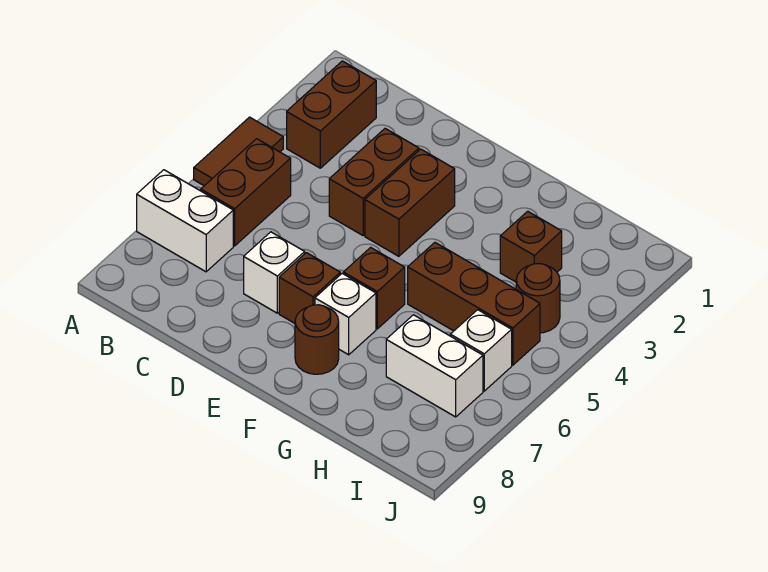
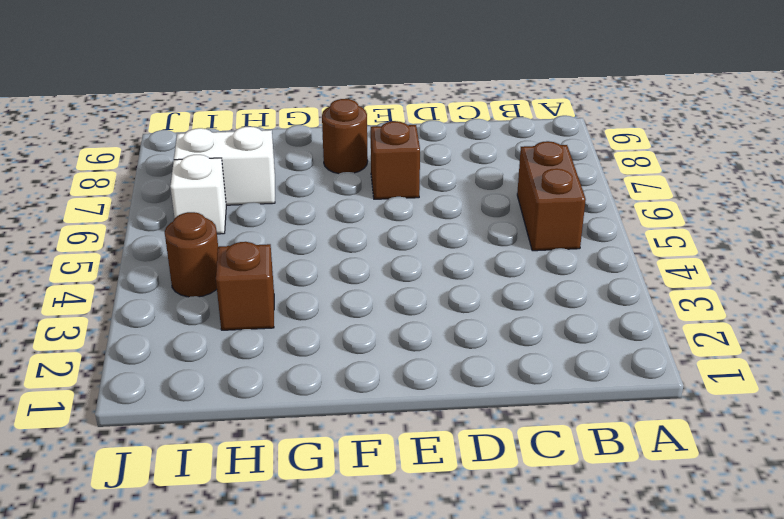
none -> brown tile A4:A5 level 1
none -> white brick A7:B7 level 1
none -> brown brick B2:B3 level 1

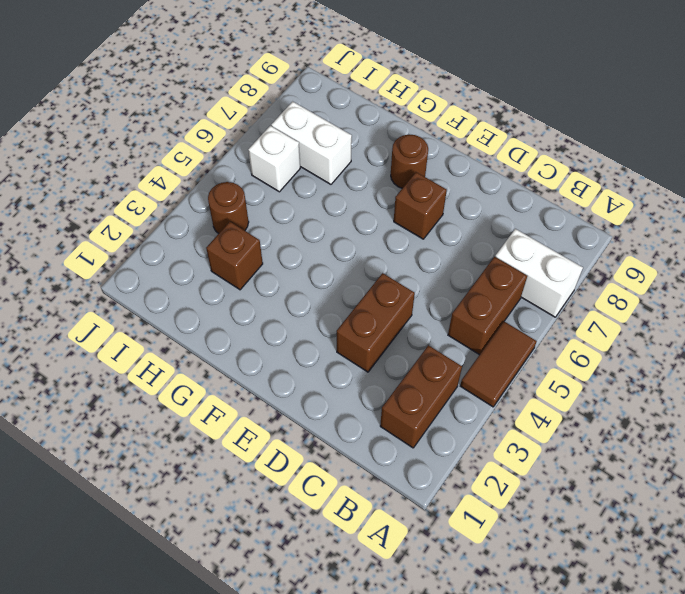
none -> white brick D7 level 1
none -> brown brick E3:E4 level 1
none -> brown brick F6 level 1

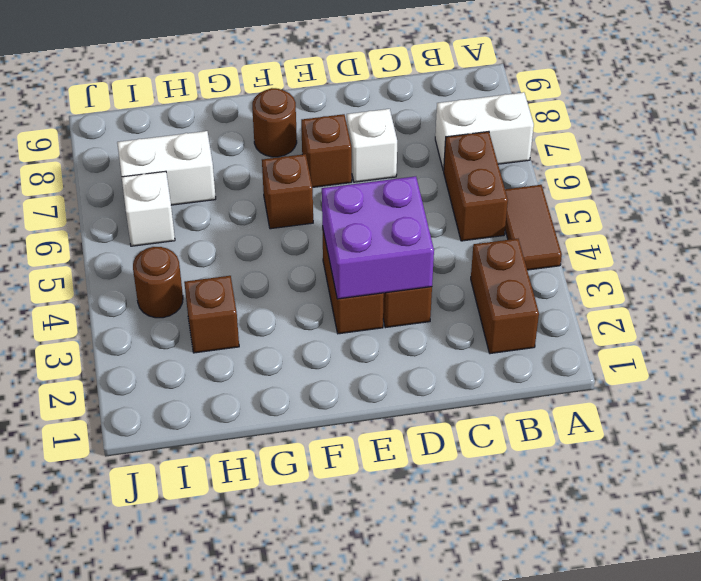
purple brick D3:E4 level 2 -> none
none -> white brick F7 level 1
none -> brown brick G5:I5 level 1

